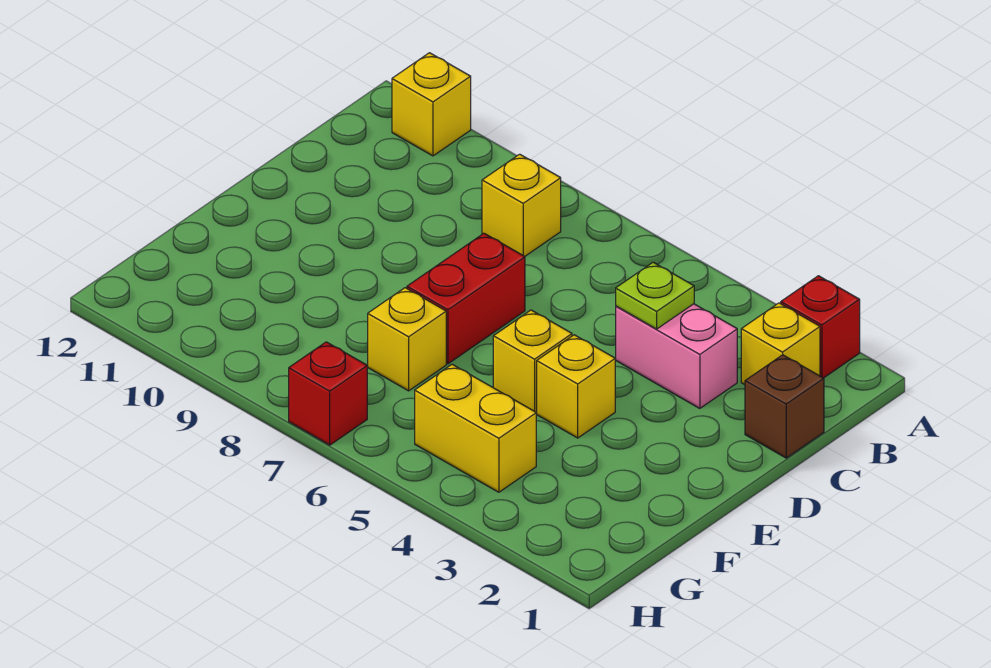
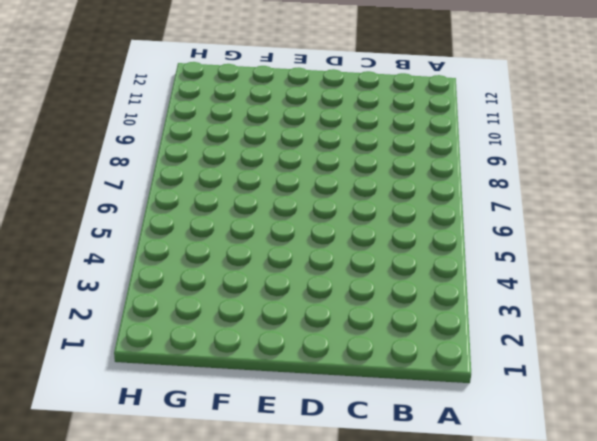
none -> red brick A2 level 1
none -> yellow brick A11 level 1
none -> yellow brick B2 level 1

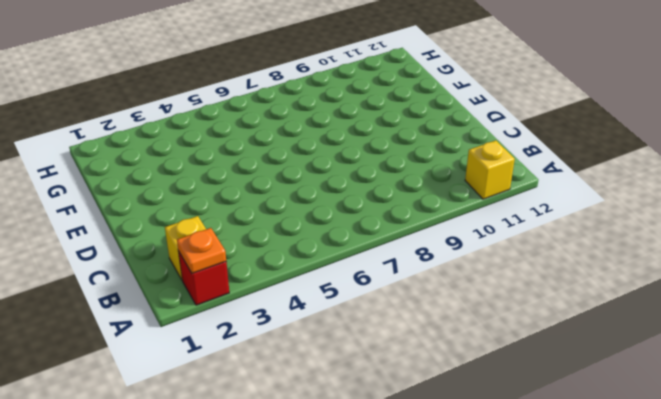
orange plate A2 level 2 -> none
none -> yellow brick B8 level 1
none -> brown brick C1 level 1
none -> pink brick C3:C4 level 1

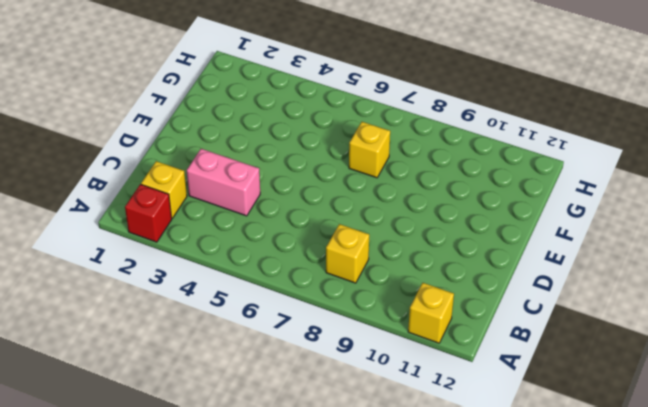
none -> brown brick C1 level 1
none -> red brick D7:E7 level 1
none -> yellow brick E4 level 1

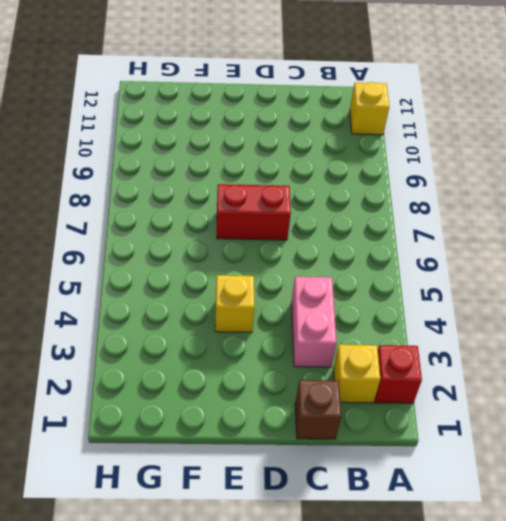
none -> yellow brick B8 level 1
none -> yellow brick E5 level 1
none -> yellow brick F7 level 1

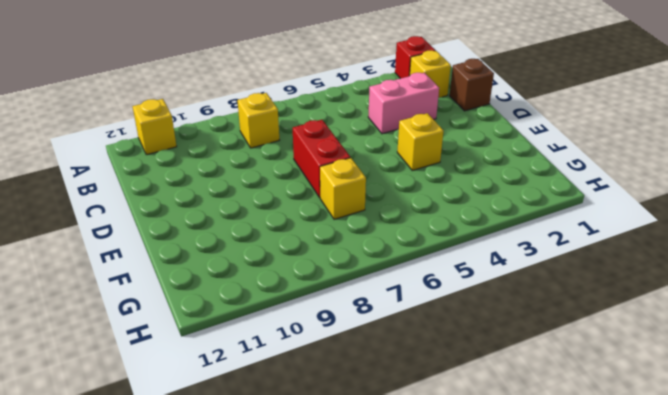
none -> yellow brick E5 level 1
none -> yellow brick G4:G5 level 1
none -> red brick H7 level 1

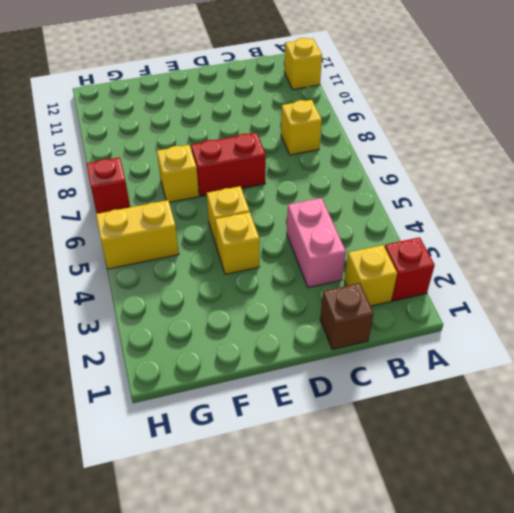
yellow brick G5:H5 level 1 -> yellow brick G4:G5 level 1
none -> lime plate C4 level 2

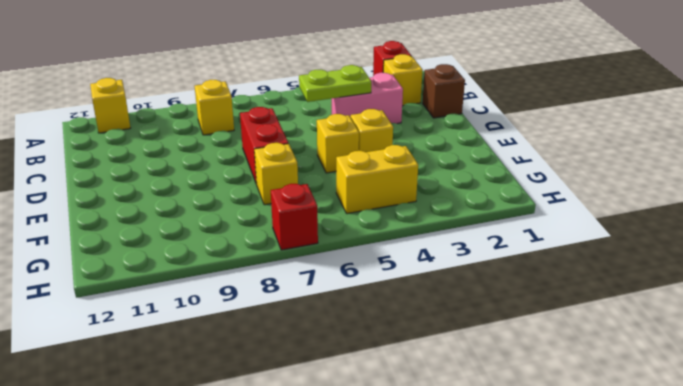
lime plate C4:C5 level 2 -> lime plate C4 level 2

